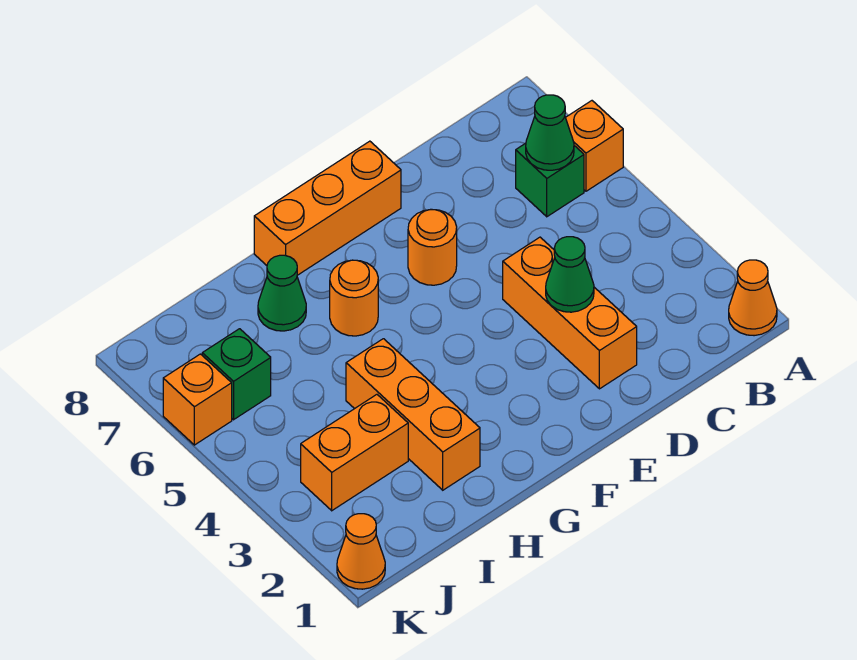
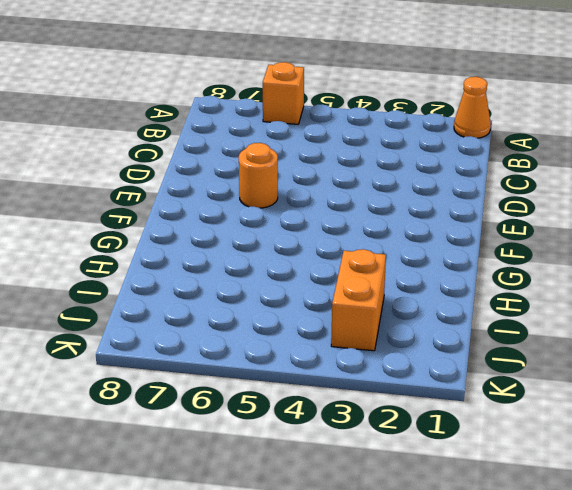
none -> green brick B6 level 1
none -> orange brick D2:D4 level 1
none -> orange brick E8:G8 level 1

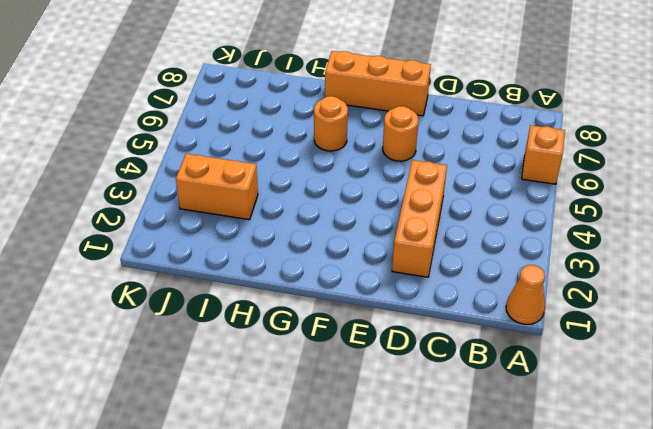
none -> green brick B6 level 1
none -> orange brick H2:H4 level 1
none -> green cone H7 level 1

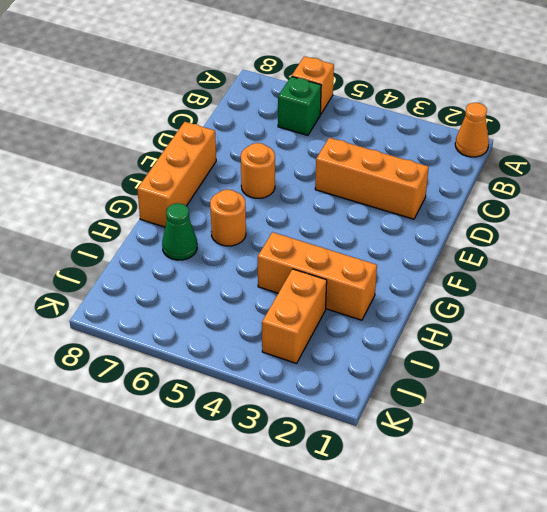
none -> green brick J6 level 1
none -> orange cone K1 level 1
none -> orange brick K6 level 1

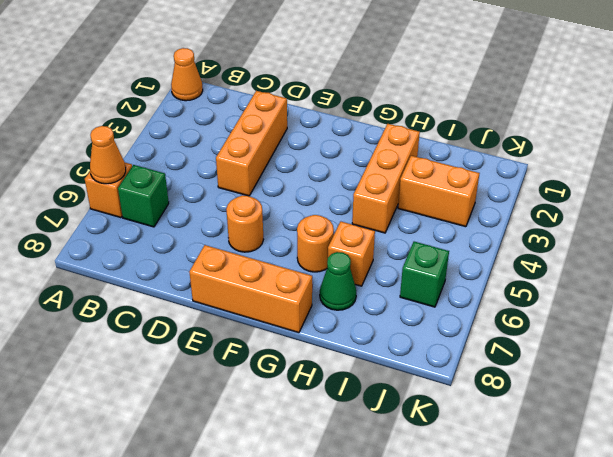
orange cone A6 level 2 -> orange cone K1 level 1
orange brick H6 level 1 -> orange brick K6 level 1
none -> green cone B6 level 2
none -> green cone D3 level 2

